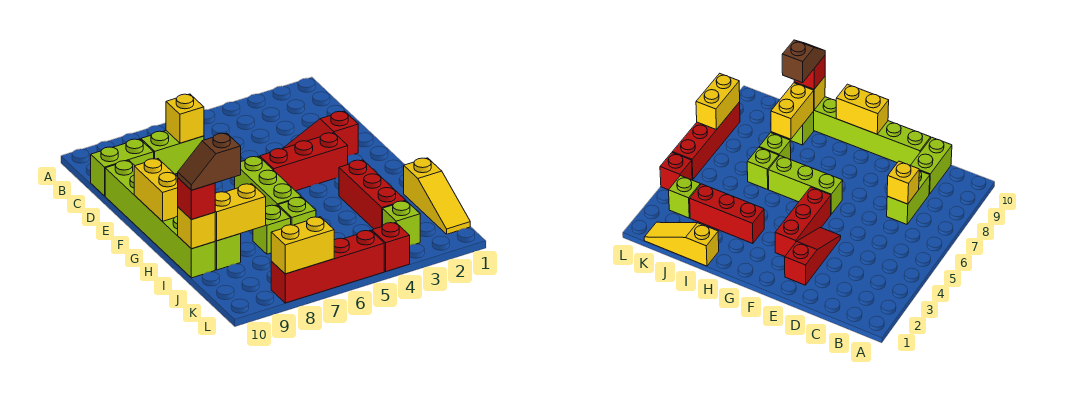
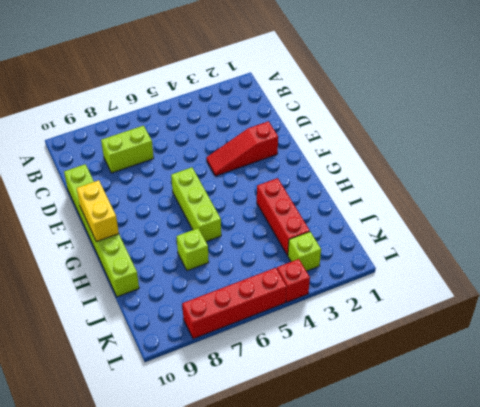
none -> lime brick C9:C10 level 1
none -> red brick F3:F5 level 1
none -> yellow slope I1:K1 level 1 top I

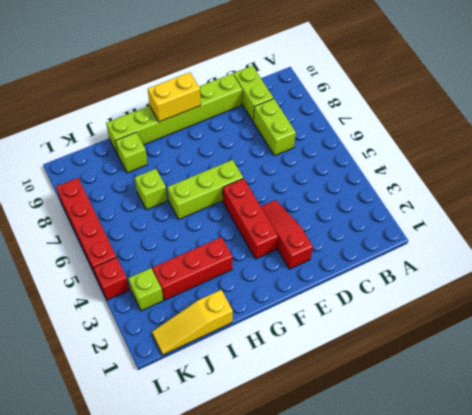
none -> lime brick I6 level 1
none -> yellow brick C7 level 2
none -> yellow brick I8:I9 level 2

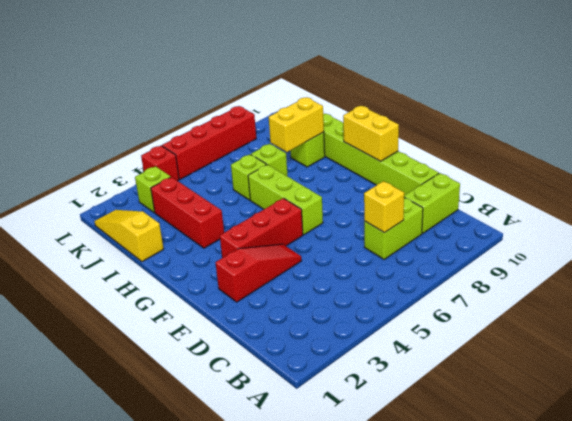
none -> yellow brick I10 level 2
none -> yellow brick L7:L8 level 2
none -> red brick I10 level 3

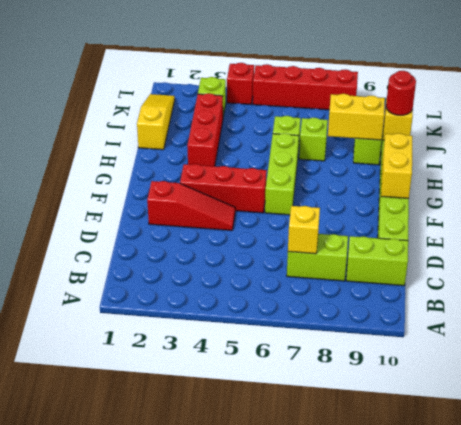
red round brick I10 level 3 -> red brick I10 level 3
none -> yellow brick L7:L8 level 2
none -> brown slope I9:I10 level 4 top 9

